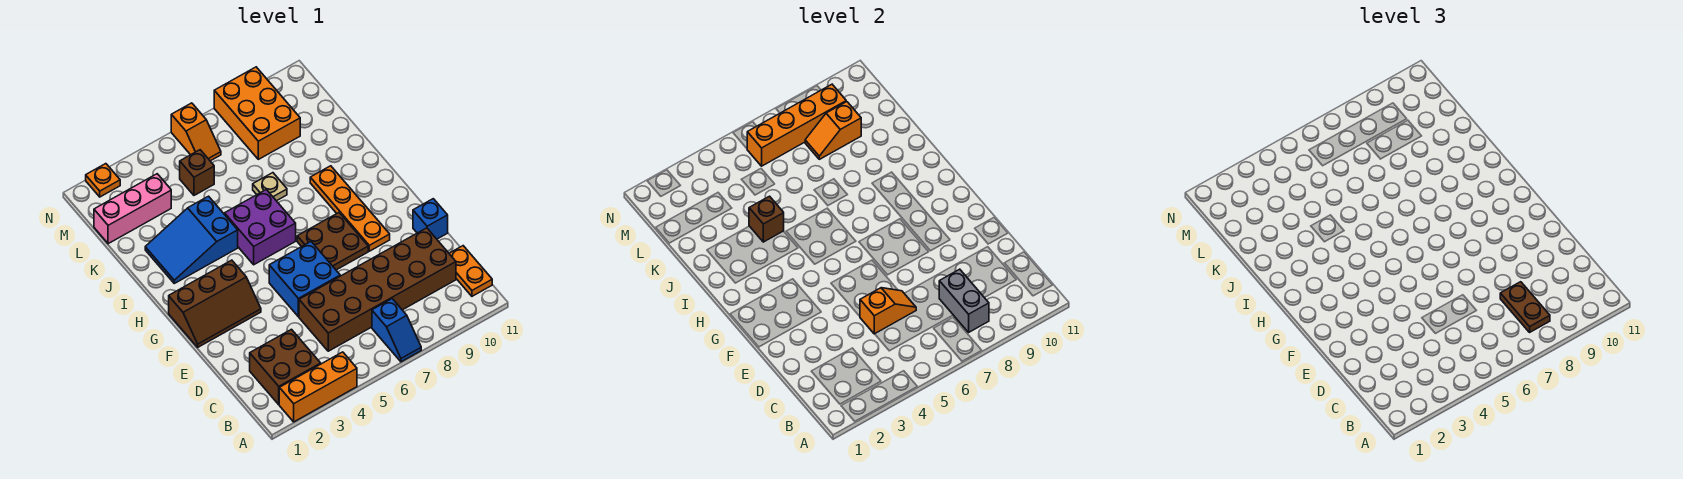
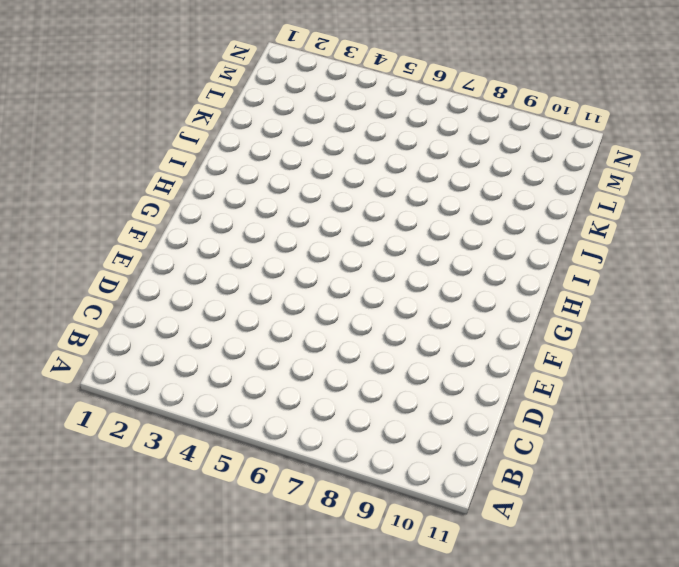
none -> orange brick A2:A4 level 1
none -> blue slope A7:B7 level 1 top B
none -> brown brick B2:C3 level 1

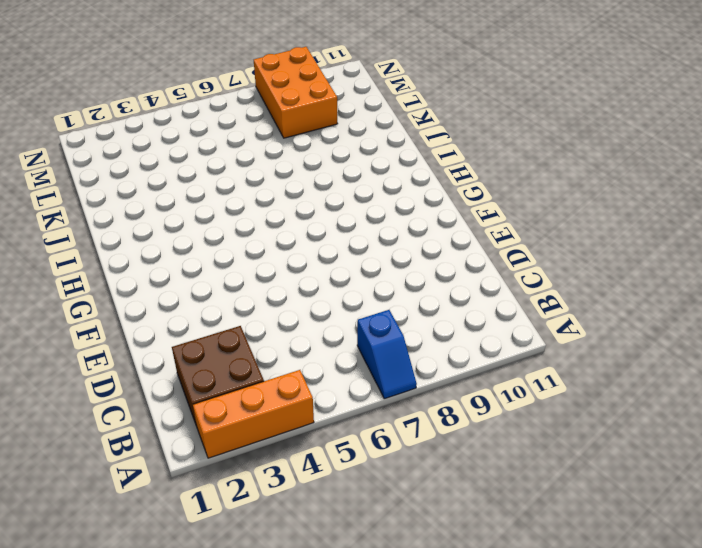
none -> orange plate B11:C11 level 1
none -> brown brick C5:D10 level 1
none -> blue brick E5:F6 level 1

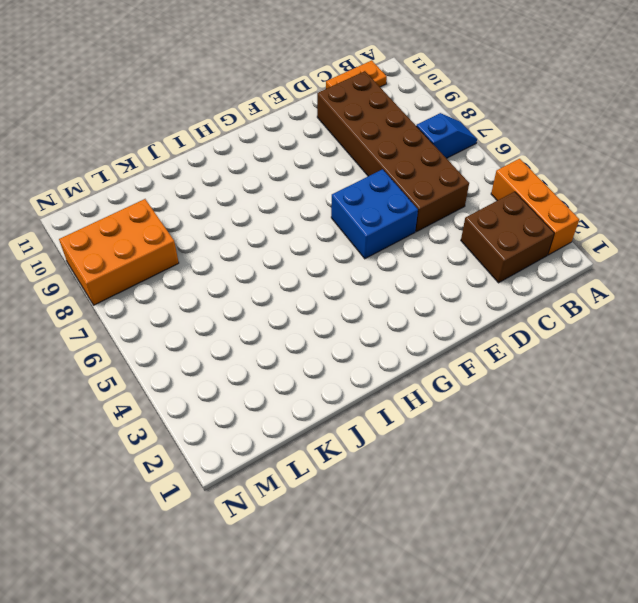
none -> blue brick E11 level 1
none -> brown slope F1:G3 level 1 top G
none -> brown plate F7:G8 level 1

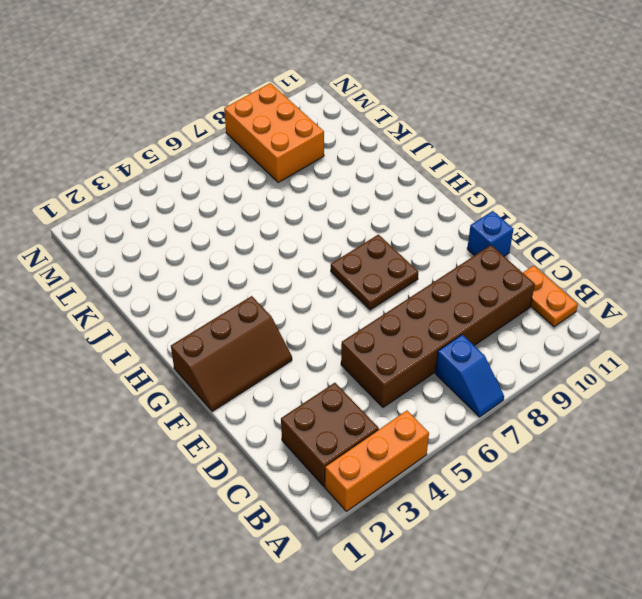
none -> blue brick E5:F6 level 1
none -> orange plate F9:I9 level 1
none -> purple brick H5:I6 level 1

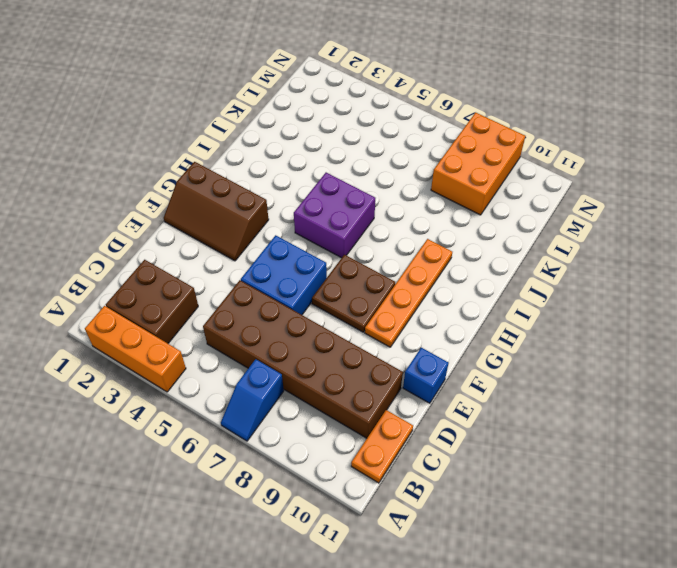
none -> blue slope I2:J4 level 1 top 4
none -> tan plate J7 level 1
none -> pink brick L1:L3 level 1

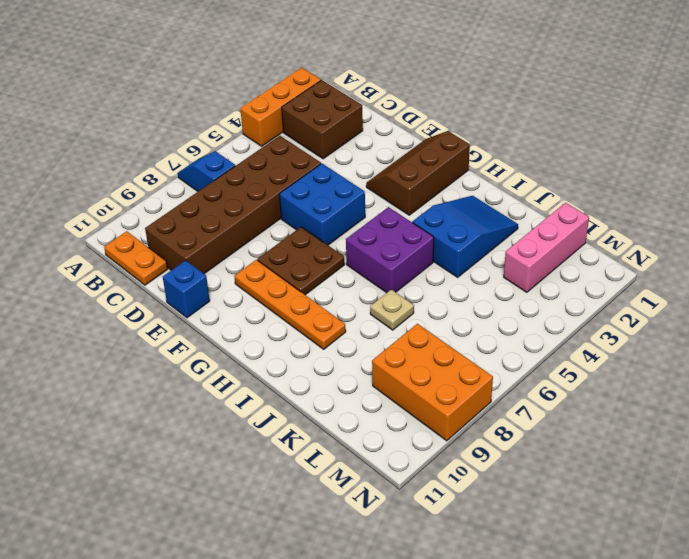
none -> brown brick L5 level 1
none -> orange slope M6:N6 level 1 top N
none -> orange plate N2 level 1

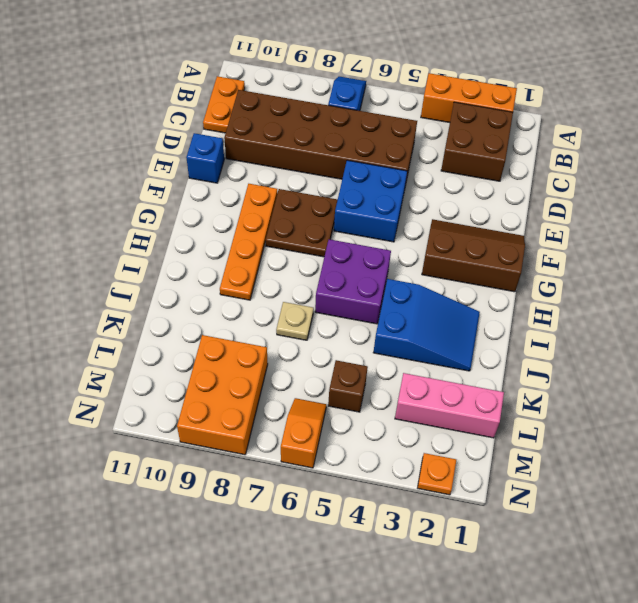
none -> grey brick B8:C8 level 2
none -> orange slope D5:D6 level 2 top 5
none -> brown brick J4 level 2

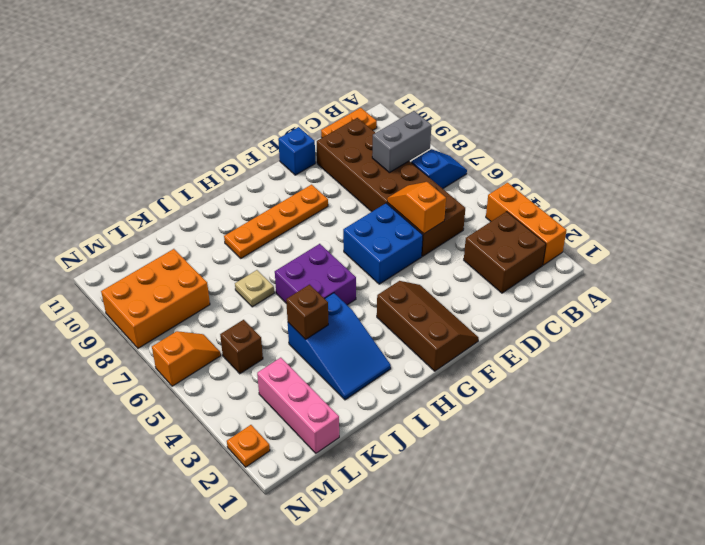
none -> brown plate F7:G8 level 1
none -> orange slope L8:L9 level 2 top 9
none -> orange brick M6:M9 level 2

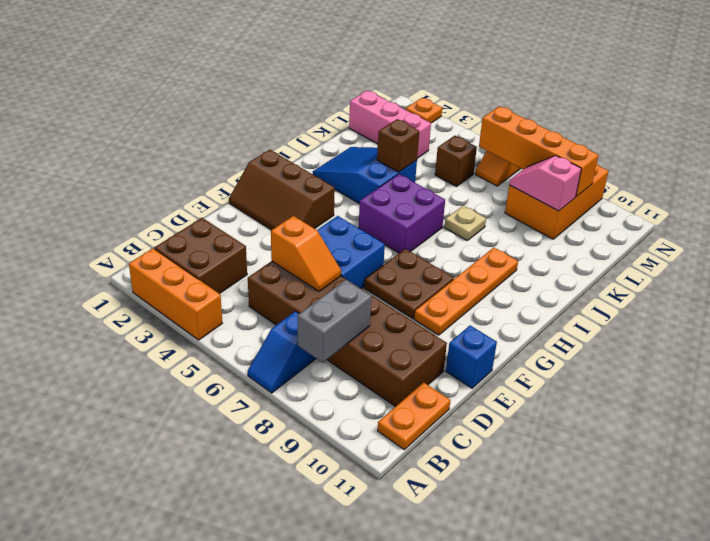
pink slope L8:L9 level 2 top 9 -> orange slope L8:L9 level 2 top 9
none -> brown plate B8:C8 level 3

